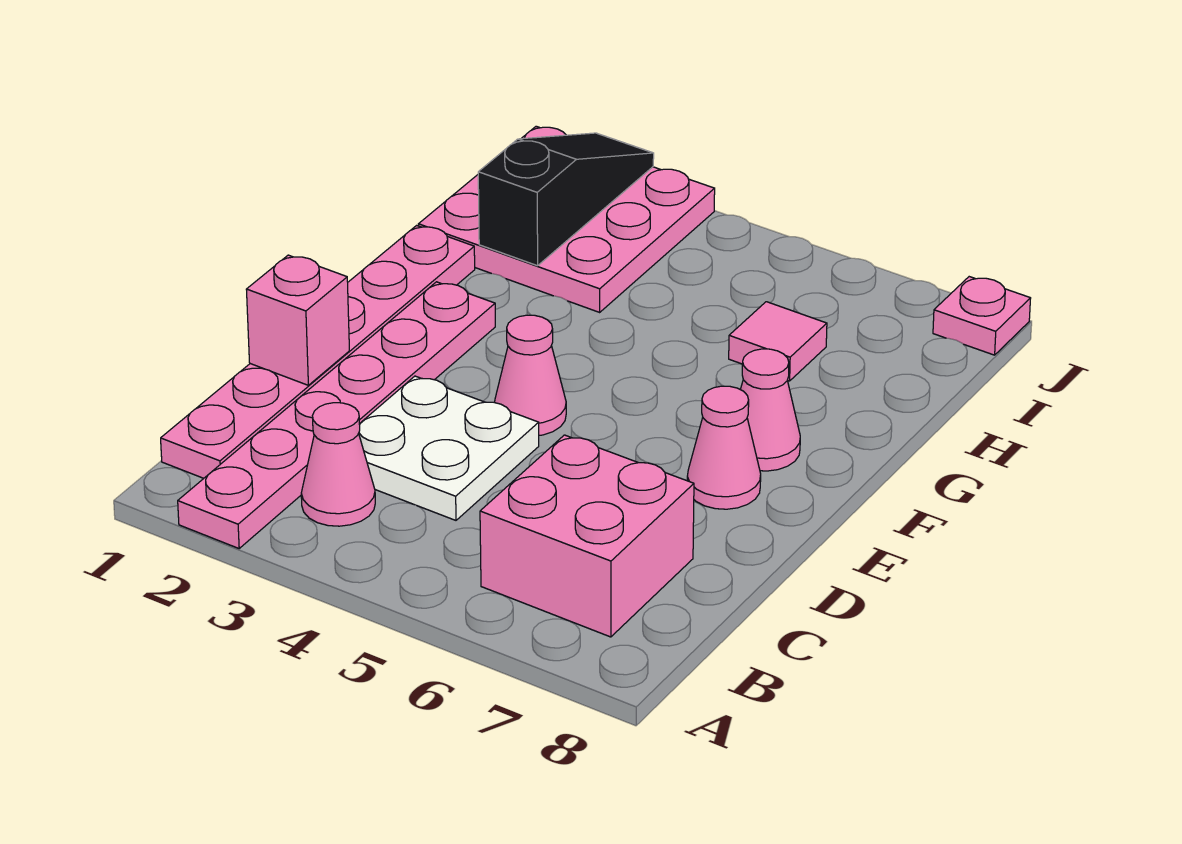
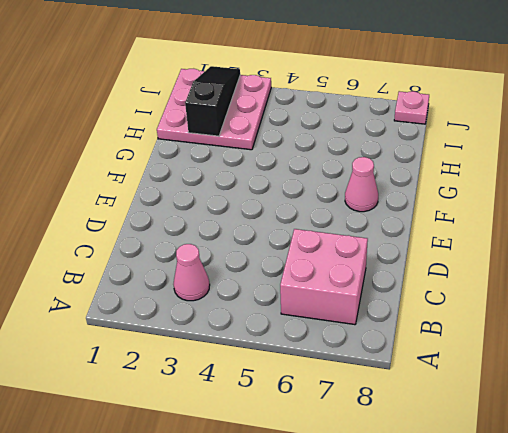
none -> pink plate A2:F2 level 1
none -> pink plate B1:G1 level 1
none -> white plate C3:D4 level 1

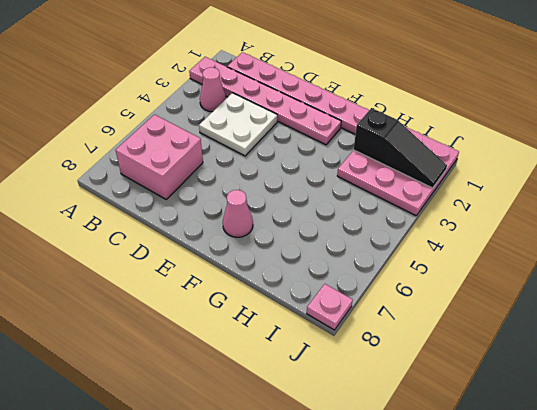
none -> pink cone E4 level 1
none -> pink cone E7 level 1
none -> pink tile H6 level 1

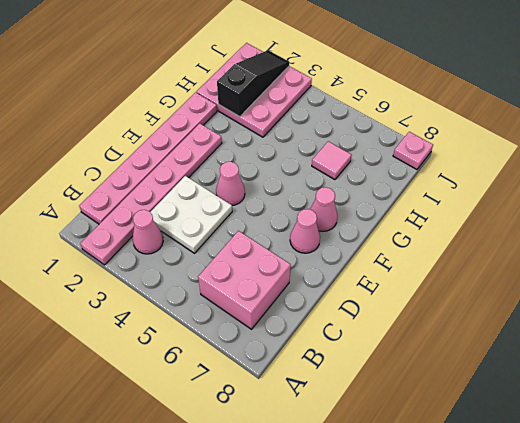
none -> pink brick D1 level 2

